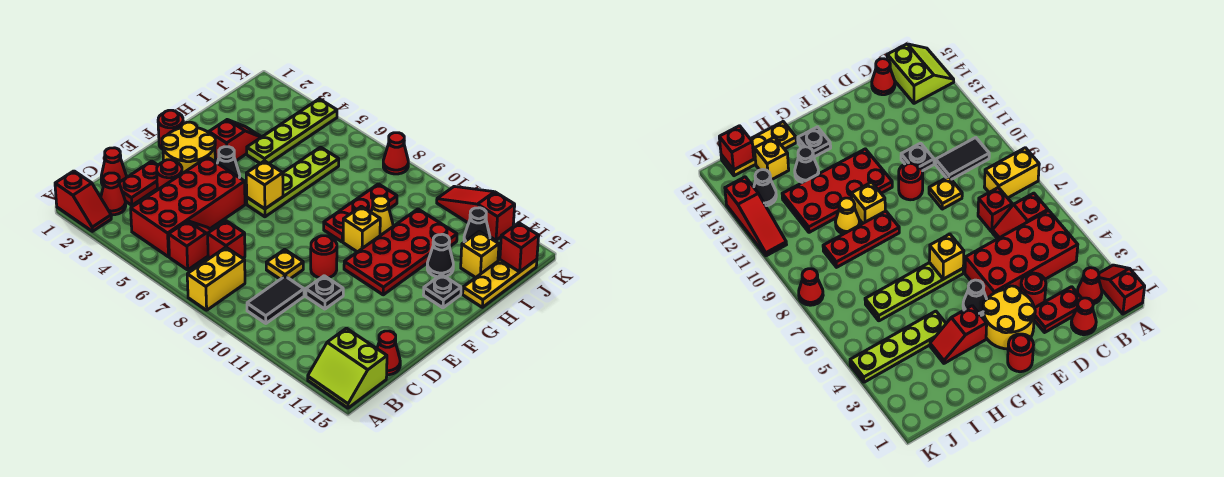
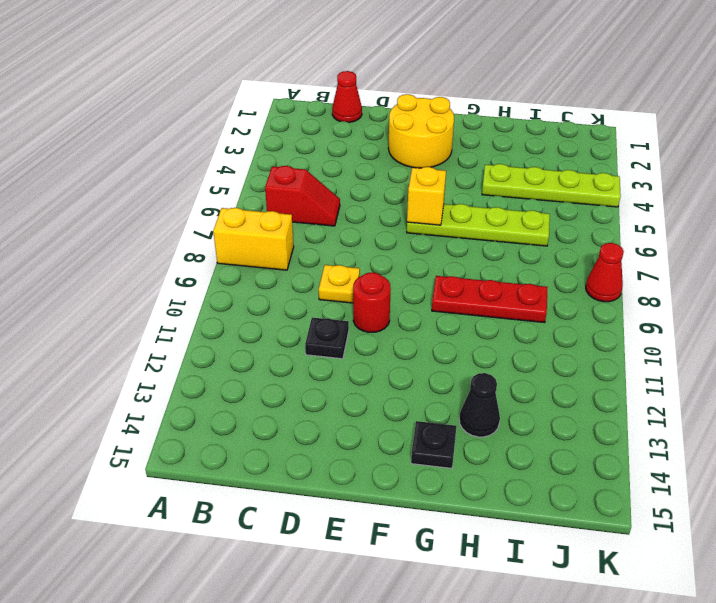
none -> red slope A1:A2 level 1 top 1
none -> lime slope A14:B15 level 1 top B
none -> red cone B2 level 1
none -> red brick B4:E5 level 1

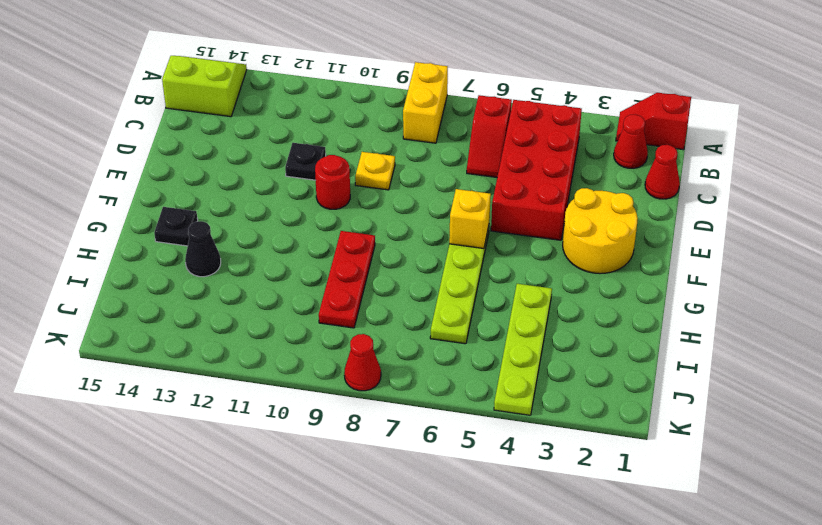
none -> black tile B10:C10 level 1
none -> red plate C2:D2 level 1
none -> red brick C7 level 1
none -> red cone C15 level 1

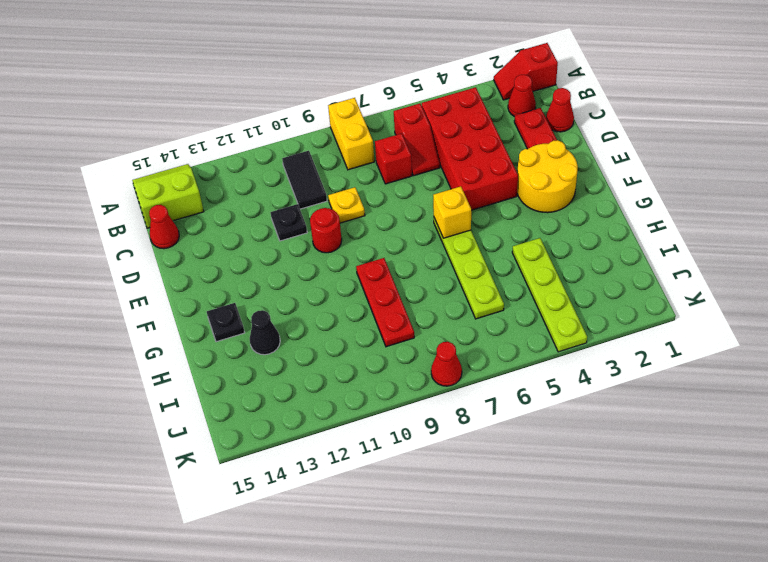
none -> red round brick D3 level 1
none -> red round brick F1 level 1
none -> black cone F4 level 1
none -> red plate F11:I12 level 1

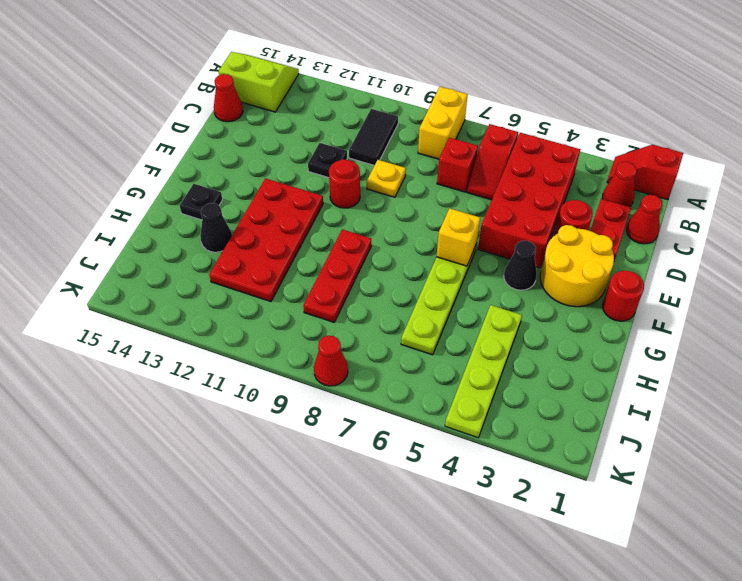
none -> red slope G3:H3 level 1 top G
none -> yellow brick G10 level 1
none -> yellow cone H10 level 1
none -> yellow plate H15:J15 level 1

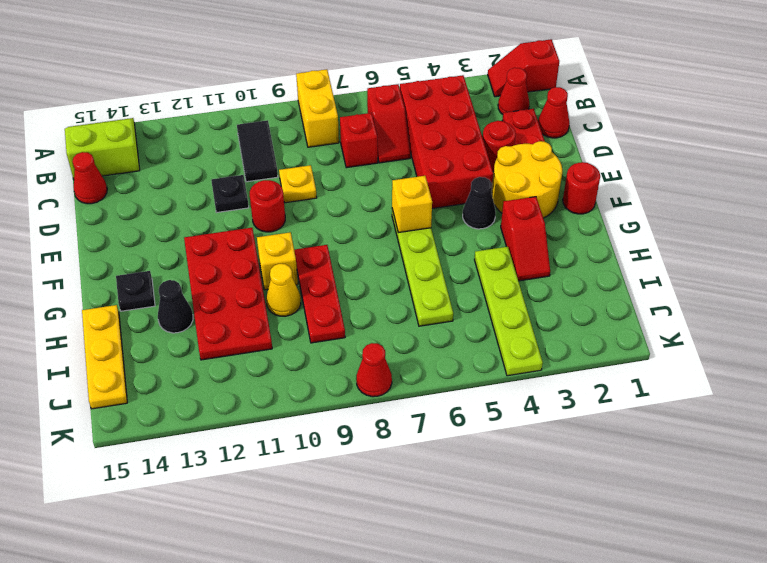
none -> yellow brick I14 level 1
none -> black cone J13 level 1
none -> red slope K11:K13 level 1 top 13
none -> red brick J15 level 2

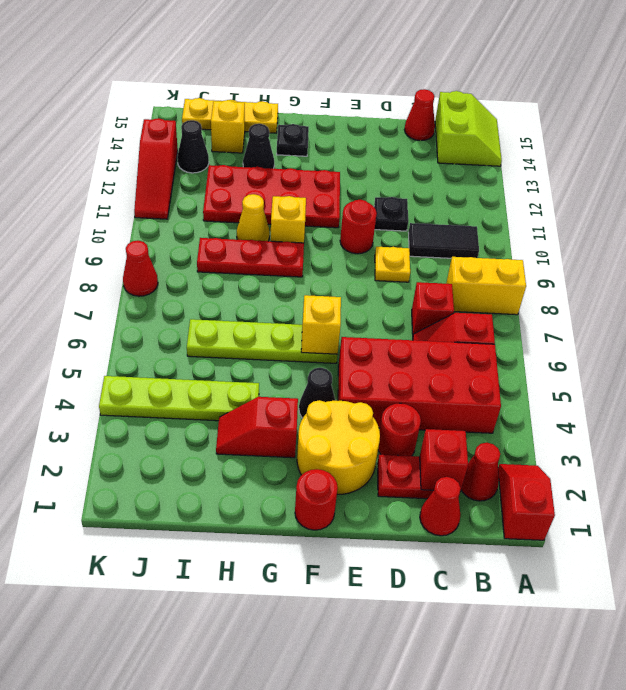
red brick C2 level 2 -> red brick J15 level 2

